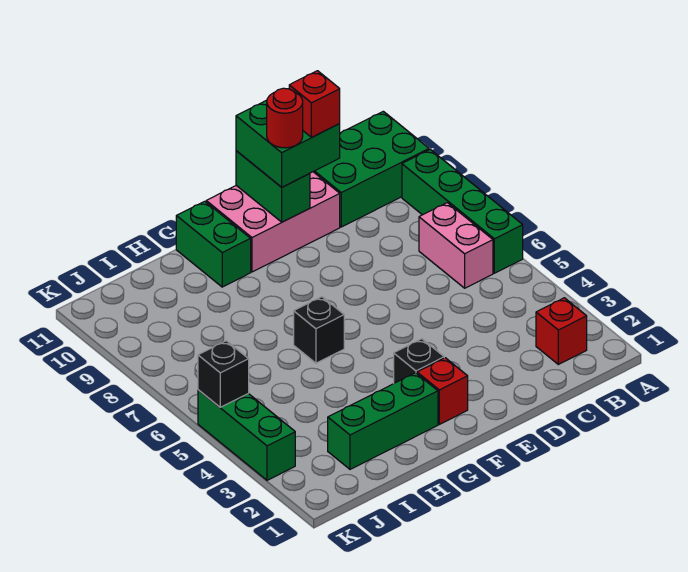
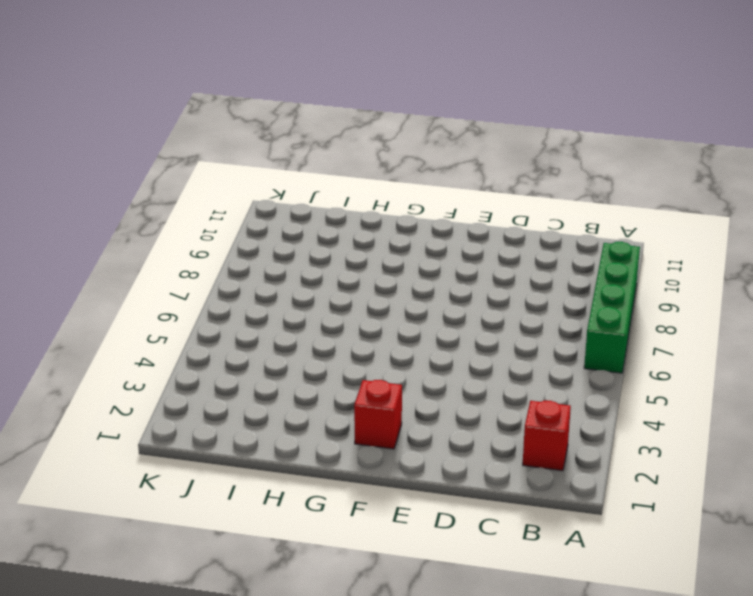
none -> green brick A10:C11 level 1
none -> pink brick B6:B7 level 1
none -> pink brick D10:F11 level 1

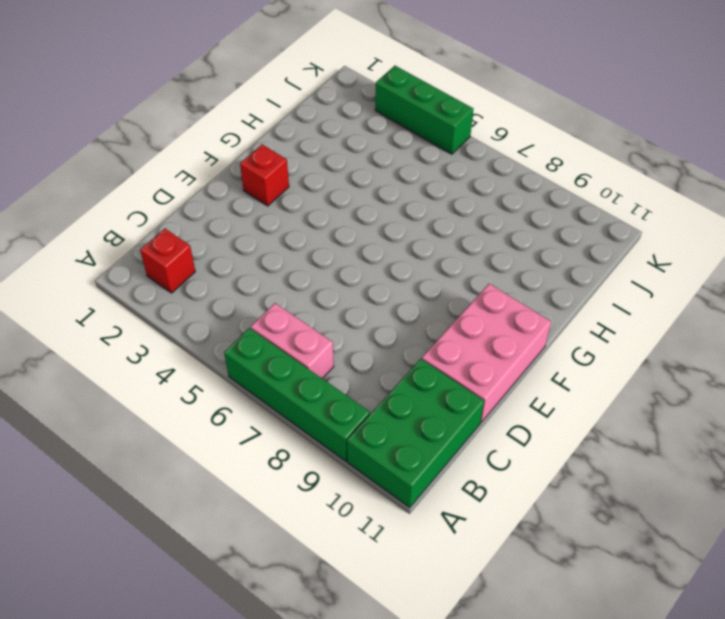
none -> black brick F3 level 1
none -> green brick G2:I2 level 1
none -> black brick G6 level 1

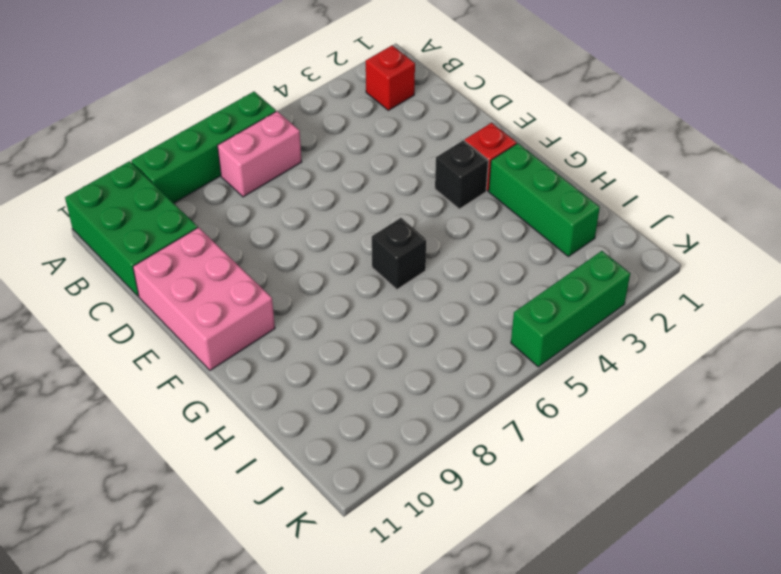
none -> green brick G10:G11 level 1
none -> green brick E10:E11 level 2
none -> black brick K5 level 2

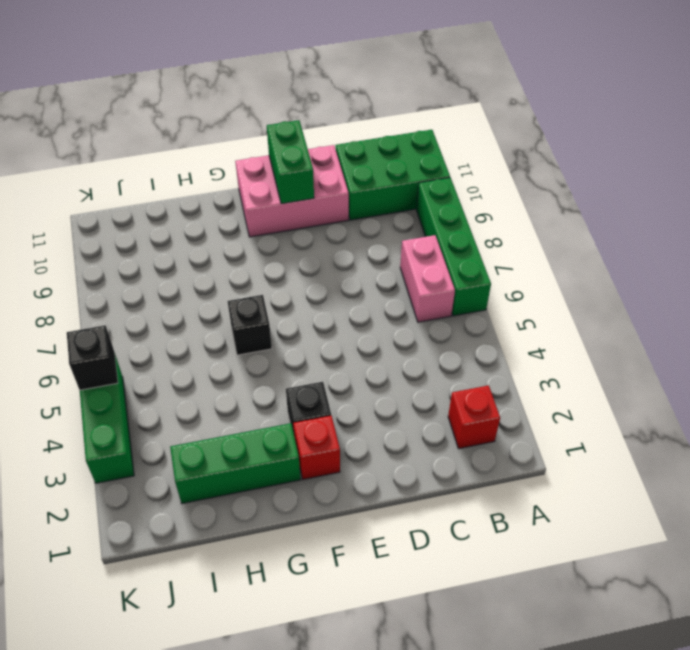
none -> green brick G10:G11 level 1
none -> green brick D10:E11 level 3
none -> red brick D10 level 4

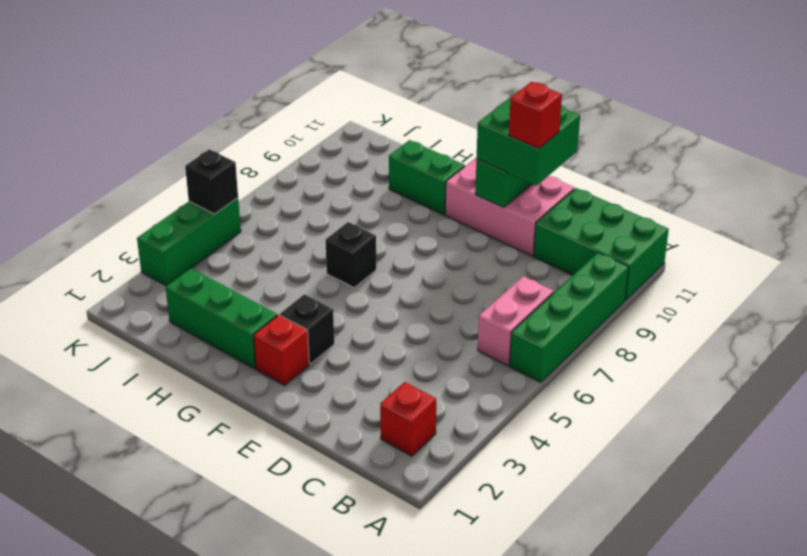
green brick G10:H10 level 1 -> green brick G10:G11 level 1
none -> red round brick E10 level 4

